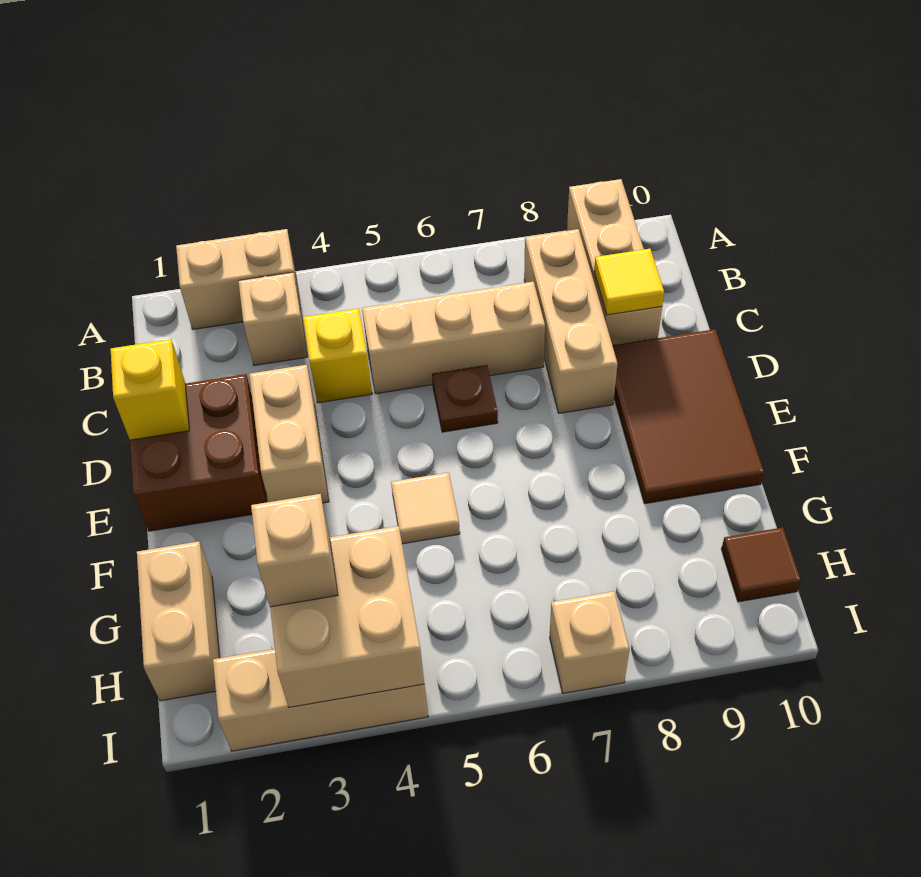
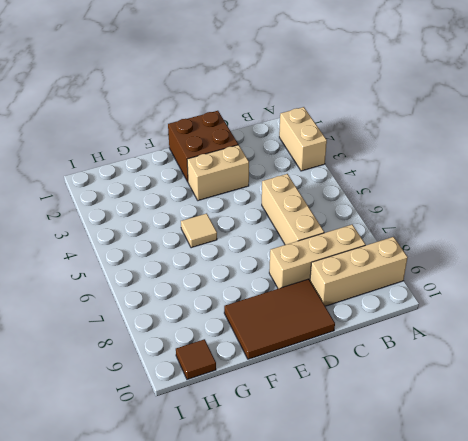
none -> tan brick B3 level 1
none -> yellow brick C4 level 1
none -> brown plate D6 level 1

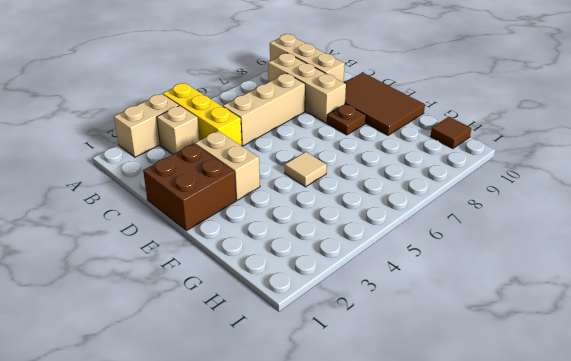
yellow brick A4:C4 level 1 -> yellow brick C4 level 1
brown plate E8 level 1 -> brown plate D6 level 1
none -> tan brick G1:H1 level 1
none -> tan brick I2:I4 level 1
none -> tan brick I7 level 1

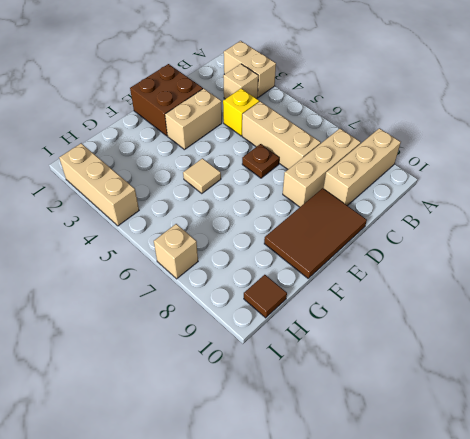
none -> tan brick G1:H1 level 1
none -> yellow tile C9 level 2
none -> yellow brick D1 level 2

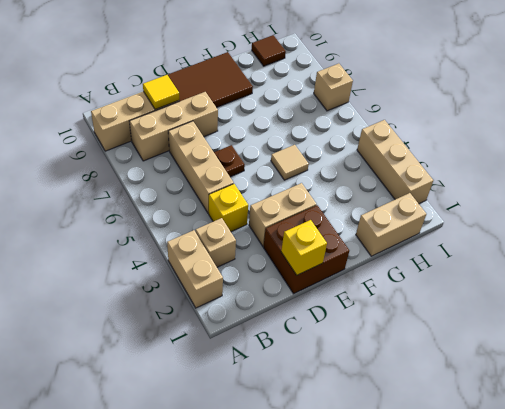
none -> tan brick H3:I4 level 2
none -> tan brick H3 level 3

